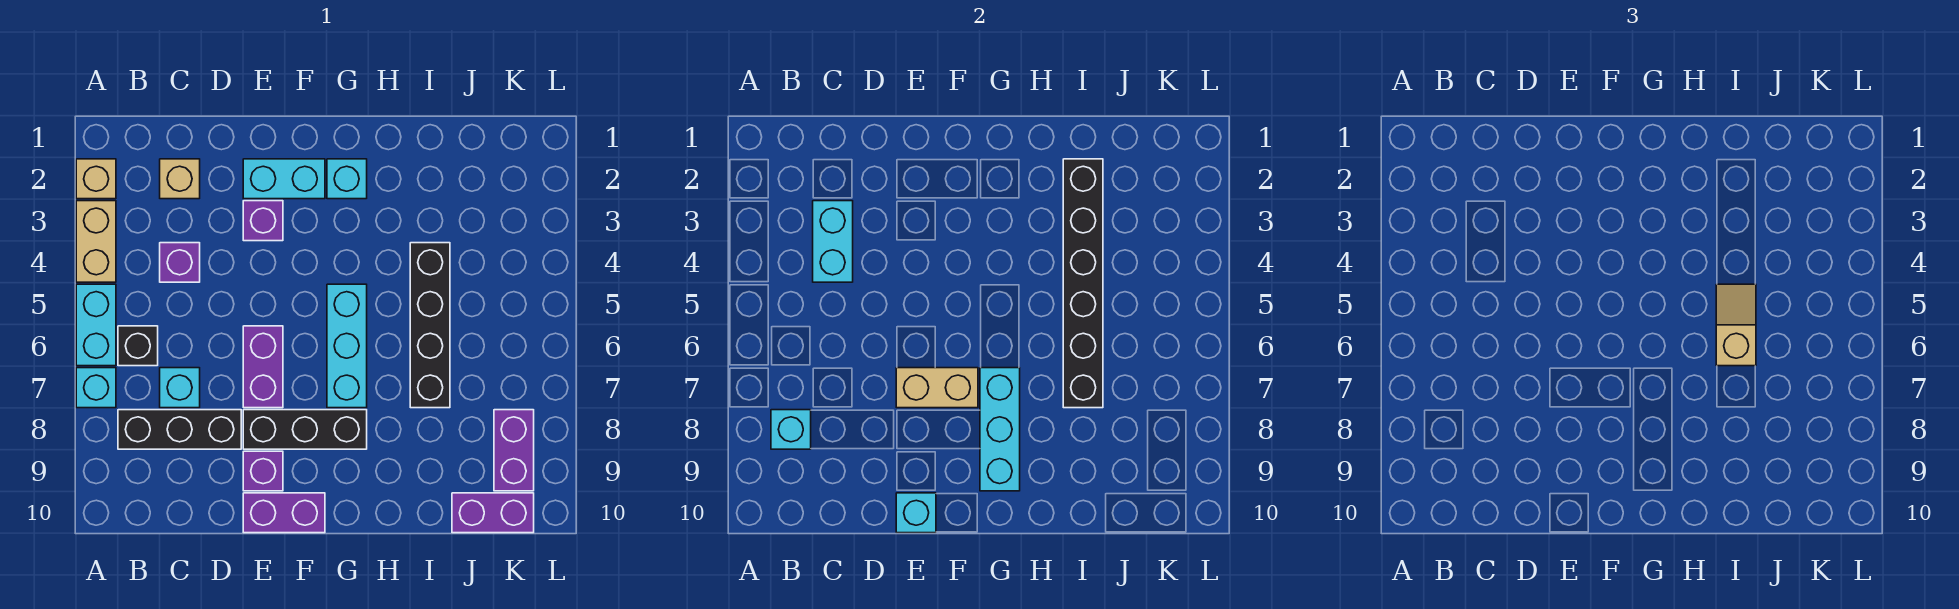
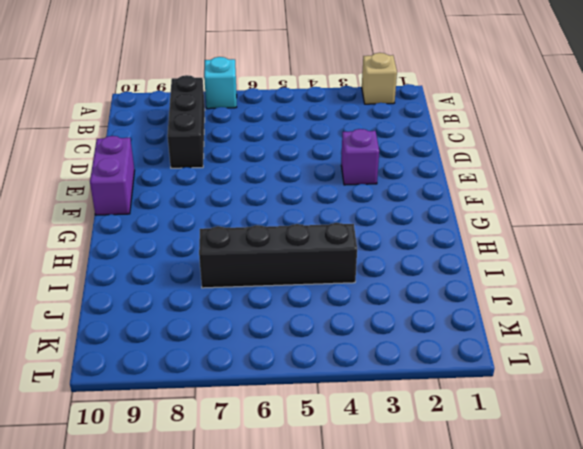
none -> tan brick A3:A4 level 1
none -> cyan brick A5:A6 level 1
none -> black brick B6 level 1

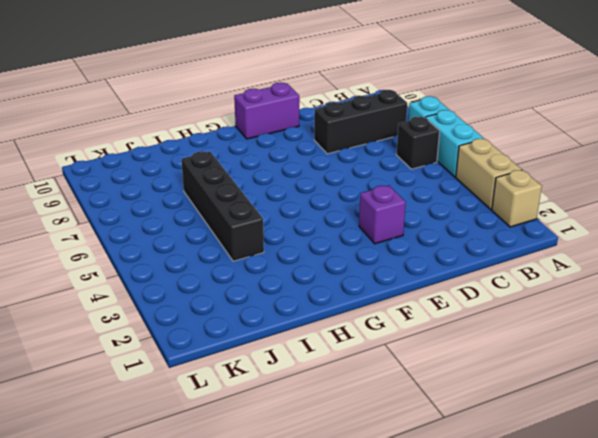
none -> tan brick C2 level 1
none -> purple brick C4 level 1
none -> cyan brick C7 level 1

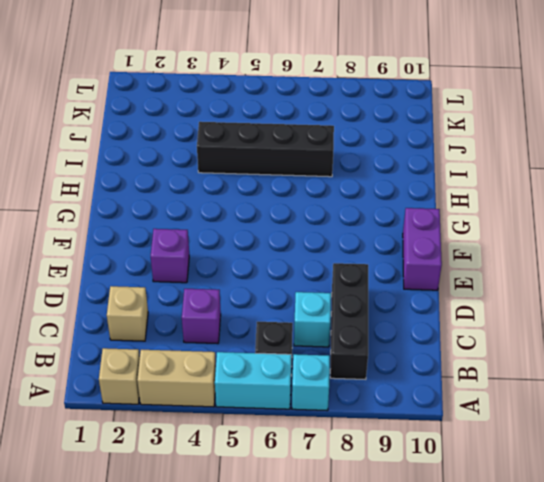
none -> cyan brick E2:F2 level 1
none -> purple brick E6:E7 level 1
none -> black brick E8:G8 level 1

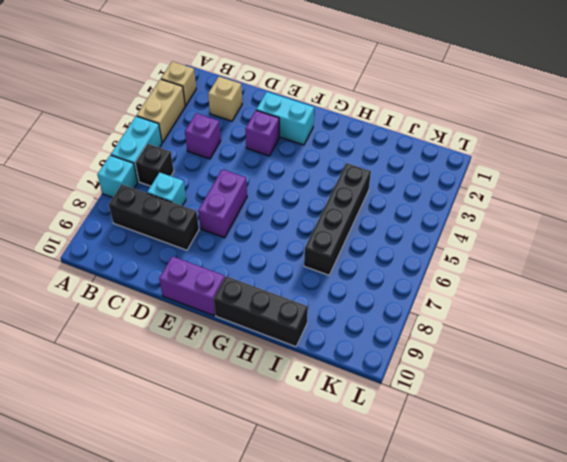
black brick G10:I10 level 1 -> black brick E8:G8 level 1
none -> purple brick E9 level 1
none -> cyan brick G2 level 1
none -> cyan brick G5:G7 level 1

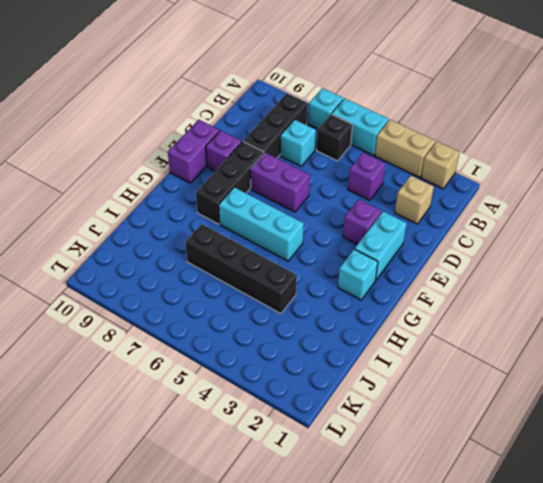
none -> purple brick J10:K10 level 1
none -> purple brick K8:K9 level 1
none -> cyan brick B8 level 2

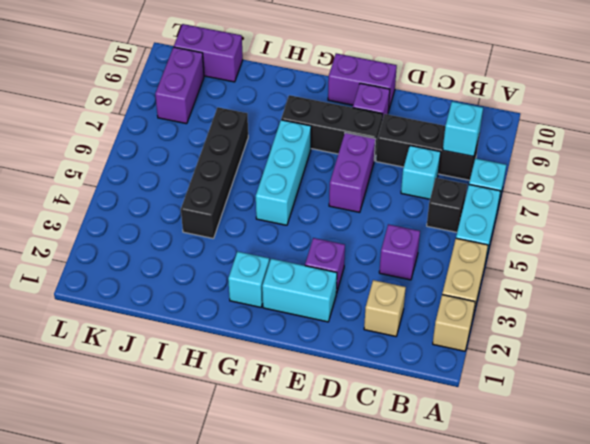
none -> cyan brick C3:C4 level 2
none -> tan brick E7:F7 level 2
none -> cyan brick E10 level 2

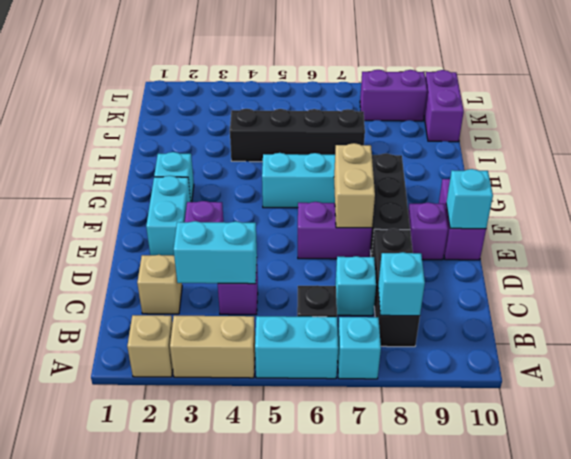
none -> cyan brick G7:G9 level 2
none -> black brick I2:I7 level 2
none -> tan slope I5:I6 level 3 top 6

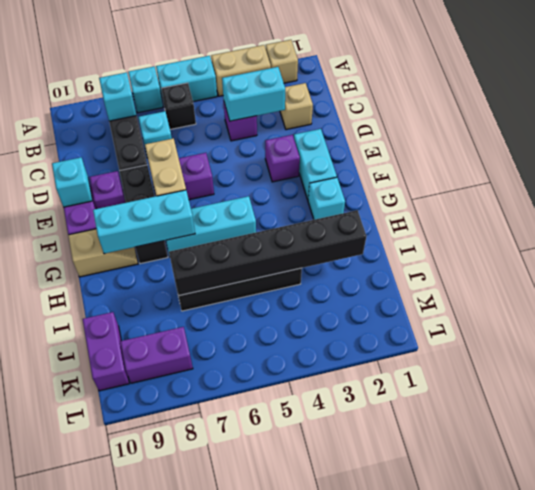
tan slope G9:G10 level 1 top 10 -> tan slope I5:I6 level 3 top 6

